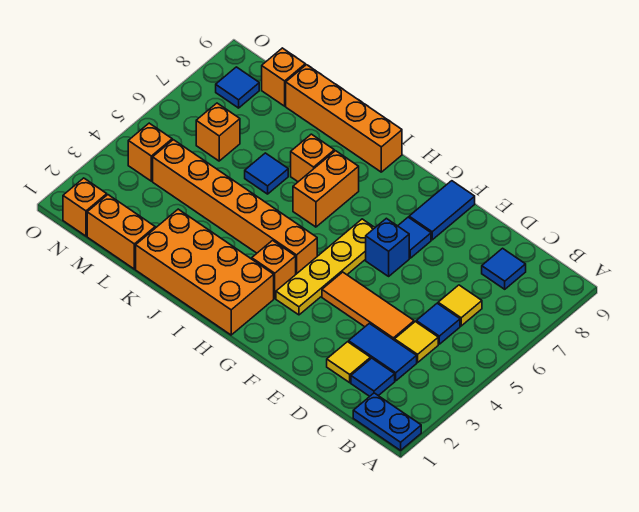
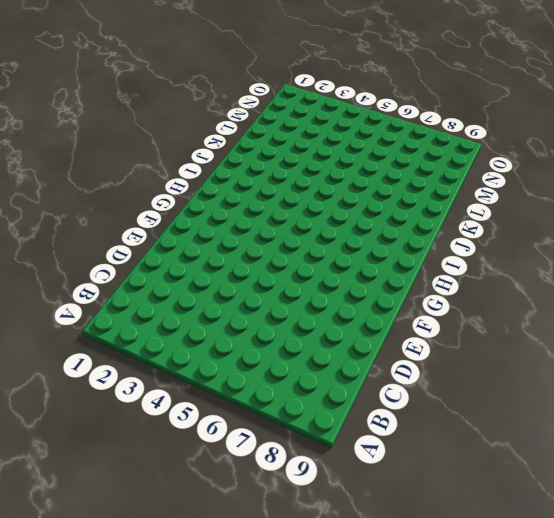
none -> blue plate A1:B1 level 1
none -> blue tile C2 level 1
none -> blue tile C3:D3 level 1

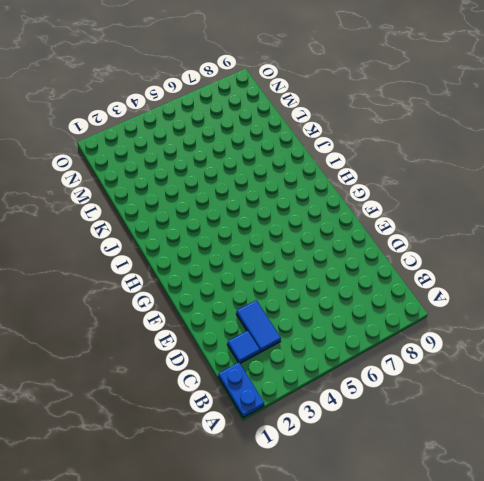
none -> yellow tile C4 level 1
none -> blue tile C5 level 1
none -> yellow tile C6 level 1

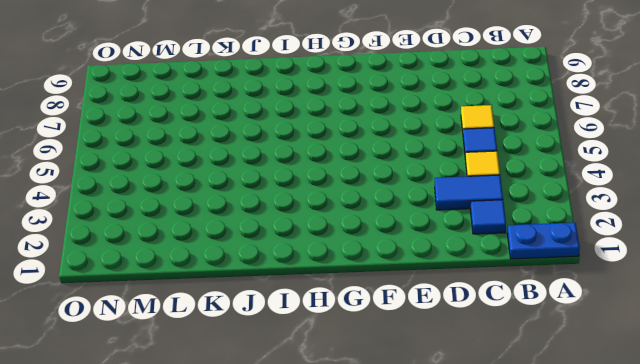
none -> blue tile C8 level 1
none -> yellow tile D2 level 1
none -> orange tile D4:F4 level 1

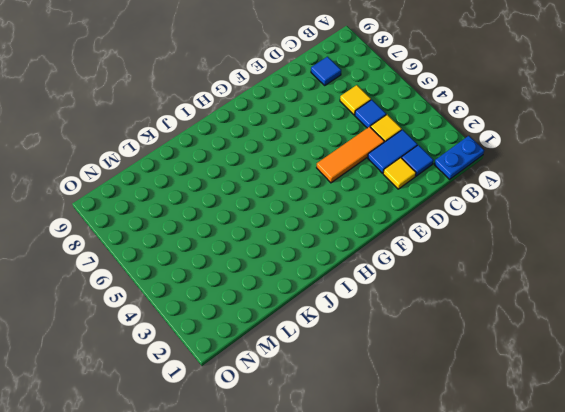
none -> blue brick F6 level 1
none -> blue tile F7 level 1
none -> blue tile F8:F9 level 1

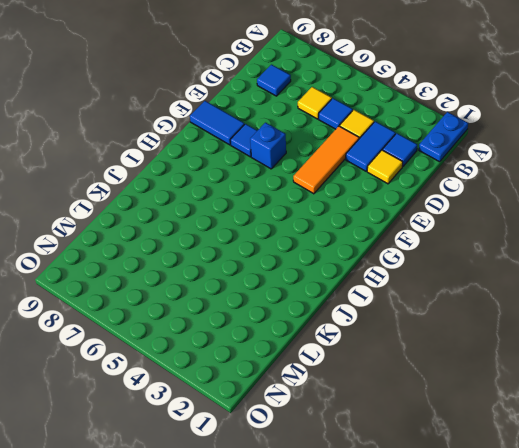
none -> yellow plate G3:G6 level 1
none -> orange brick H1:K2 level 1
none -> orange brick H3 level 1

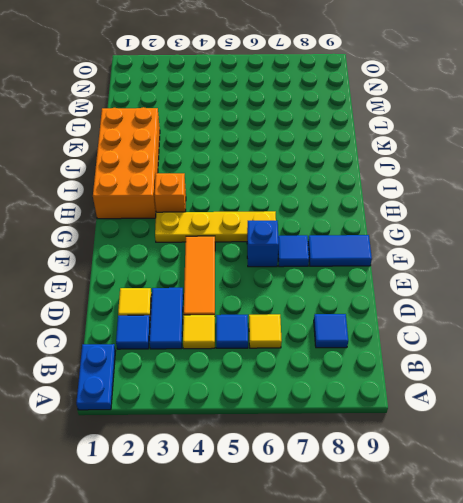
none -> orange brick H4:M4 level 1
none -> orange brick I6:I7 level 1
none -> orange brick I9:L9 level 1

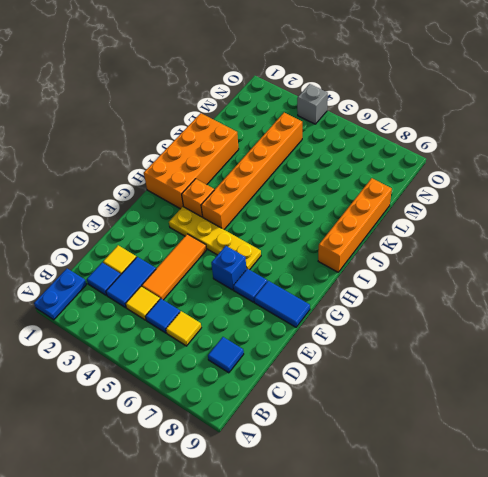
grey brick O4 level 1 -> none
none -> orange brick I6:I7 level 1
none -> orange brick J7 level 1
none -> blue tile K6 level 1

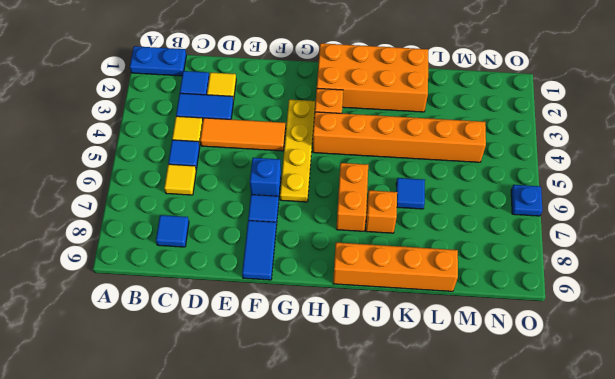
blue plate O6 level 1 -> none
none -> orange brick L1:M1 level 1
none -> orange brick M6 level 1
none -> orange brick M9 level 1

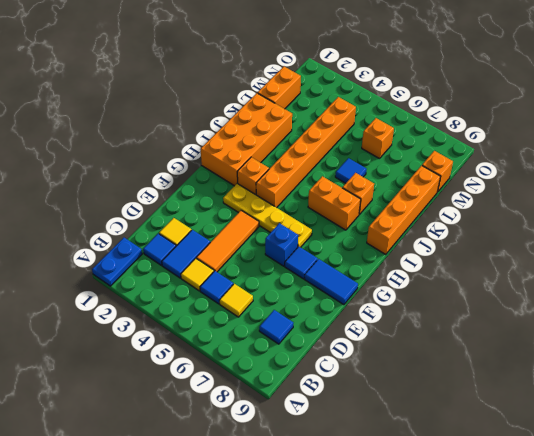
none -> orange brick N1 level 1
none -> orange brick N4 level 1
none -> blue tile N8 level 1

